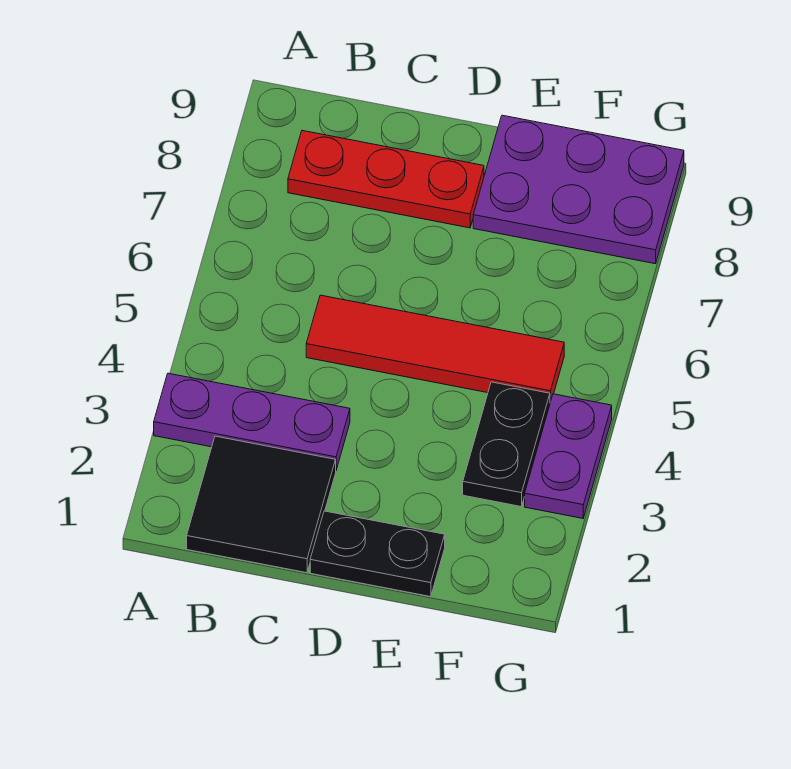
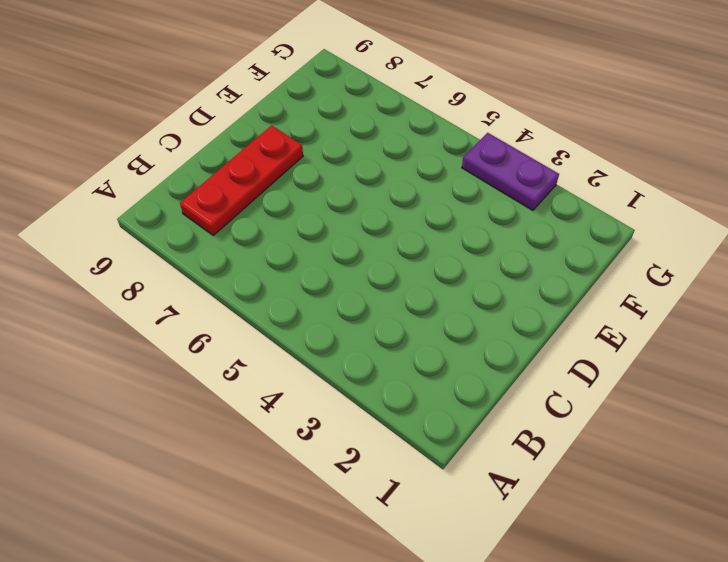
none -> purple plate A3:C3 level 1
none -> black tile B1:C2 level 1

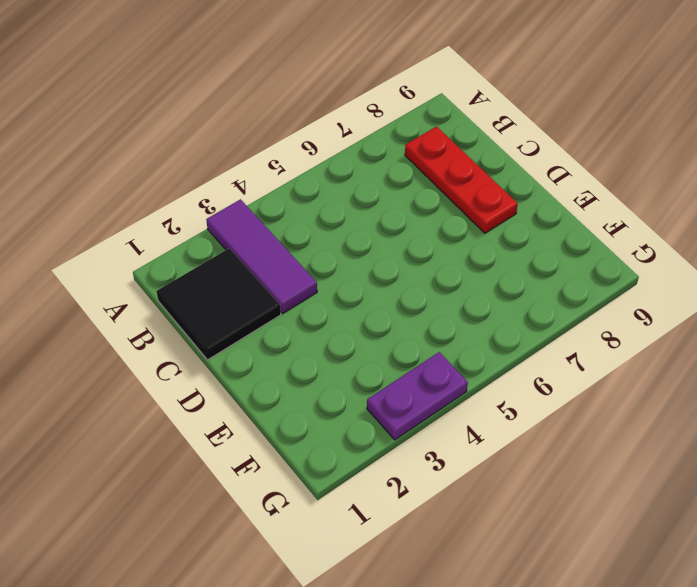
purple tile A3:C3 level 1 -> purple plate A3:C3 level 1
none -> red tile C5:F5 level 1
none -> black plate D1:E1 level 1

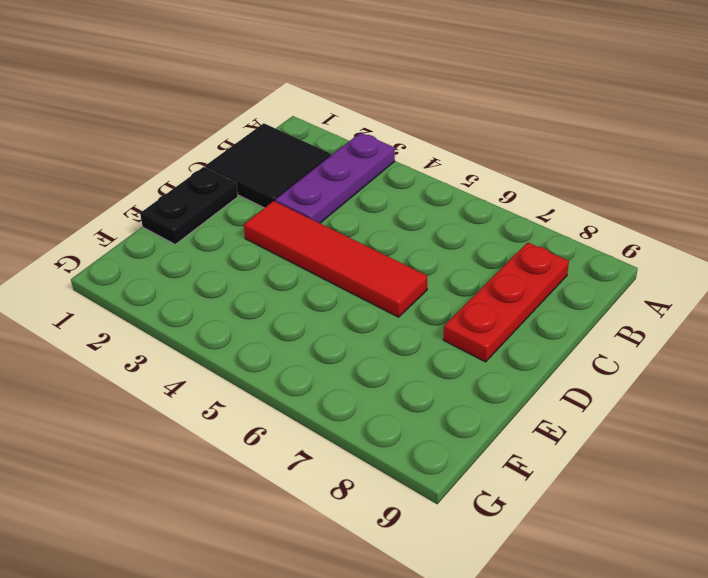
red tile D3:D6 level 1 -> red tile C5:F5 level 1
none -> purple plate E8:G9 level 1
none -> black plate F3:F4 level 1

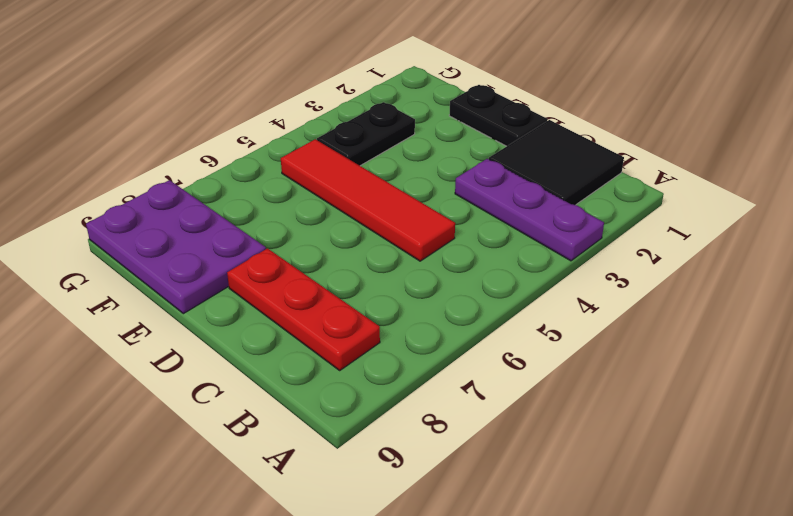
none -> purple plate G3:G4 level 1

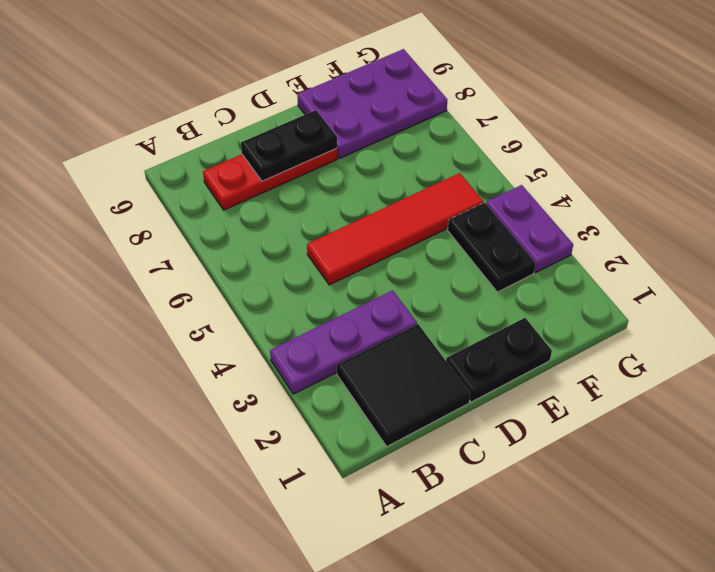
black plate C8:D8 level 2 -> none

